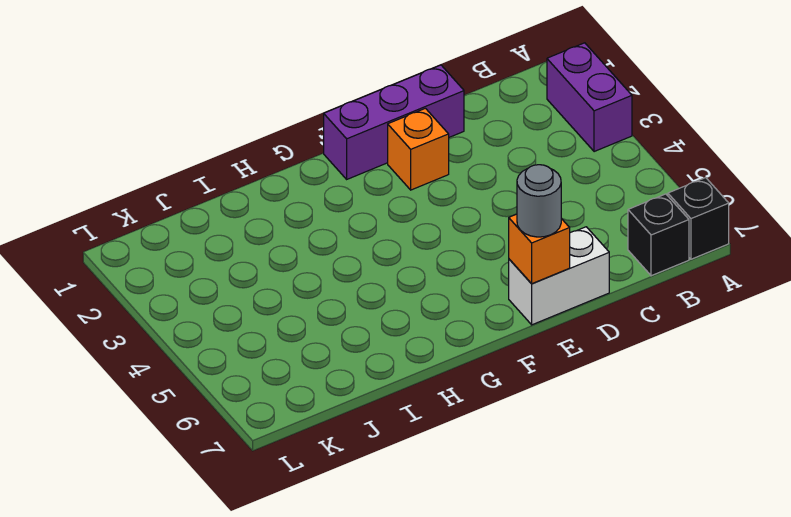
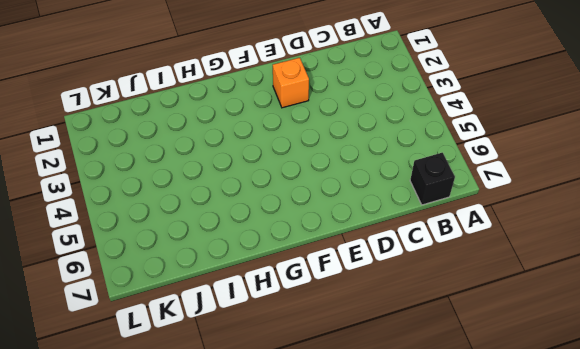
none -> purple brick A2:A3 level 1
none -> black brick A7 level 1

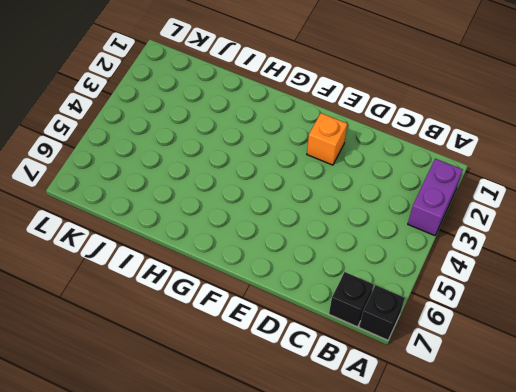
none -> purple brick D1:F1 level 1
none -> white brick D7:E7 level 1

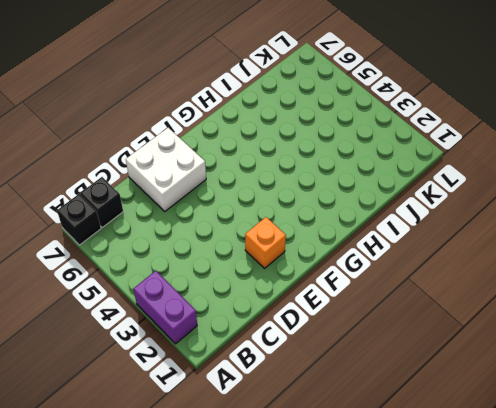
white brick D6:E7 level 1 -> white brick D7:E7 level 1
none -> purple brick D1:F1 level 1
none -> orange brick E7 level 2

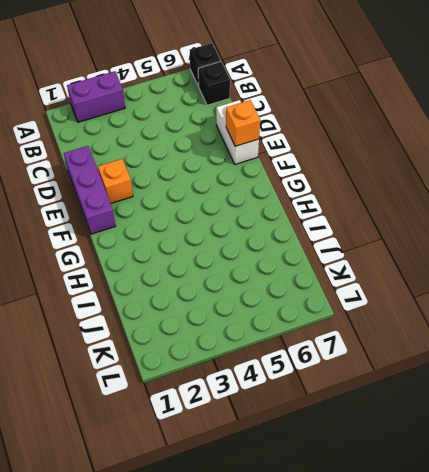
none -> grey round brick E7 level 3

